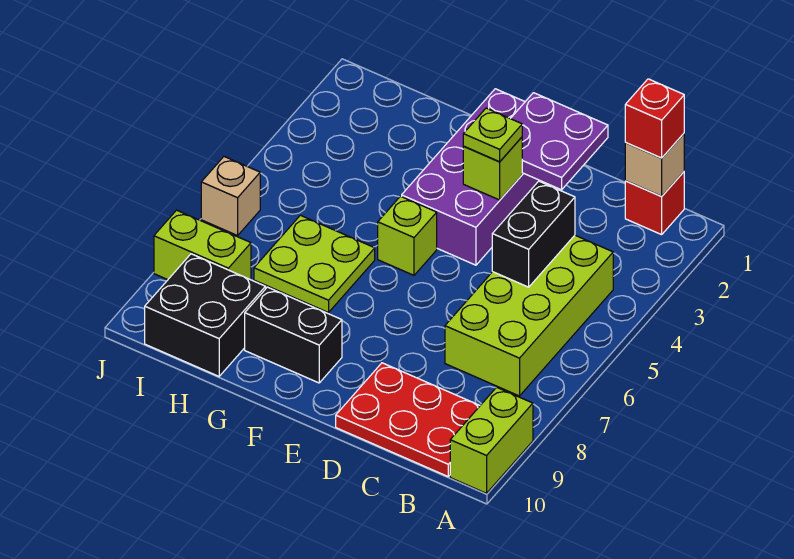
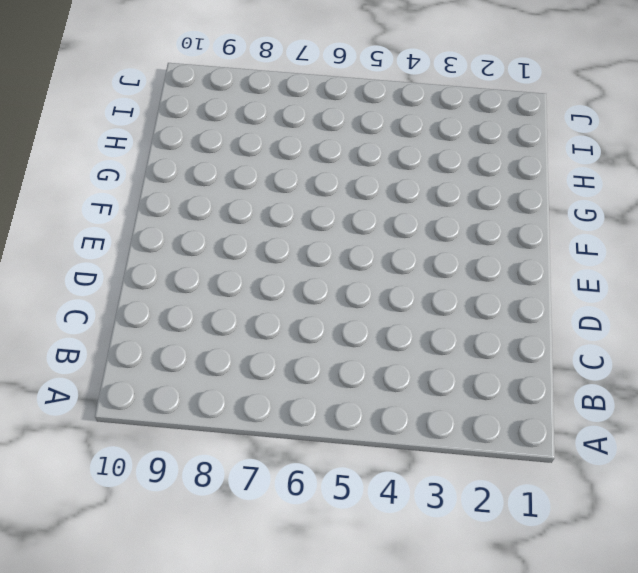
none -> lime brick A9:A10 level 1
none -> red brick B1 level 1
none -> lime brick B4:C7 level 1

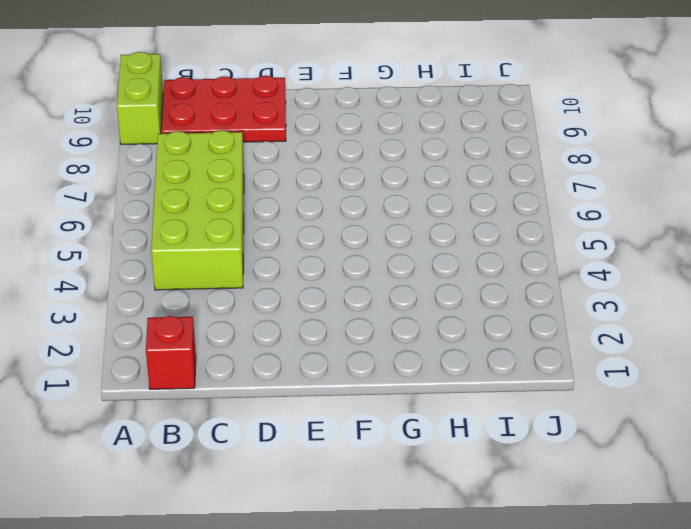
none -> purple brick E1:F4 level 1
none -> lime brick F5 level 1
none -> black brick F9:G9 level 1

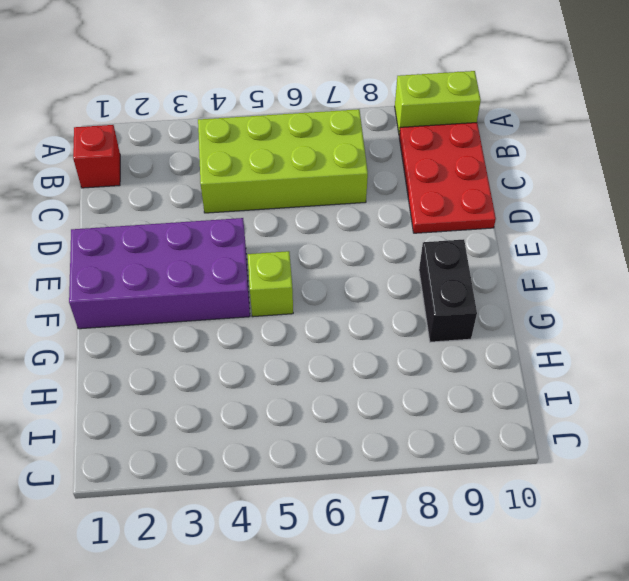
none -> lime plate G6:H7 level 1
none -> black brick H9:I10 level 1
none -> lime brick I8:J8 level 1

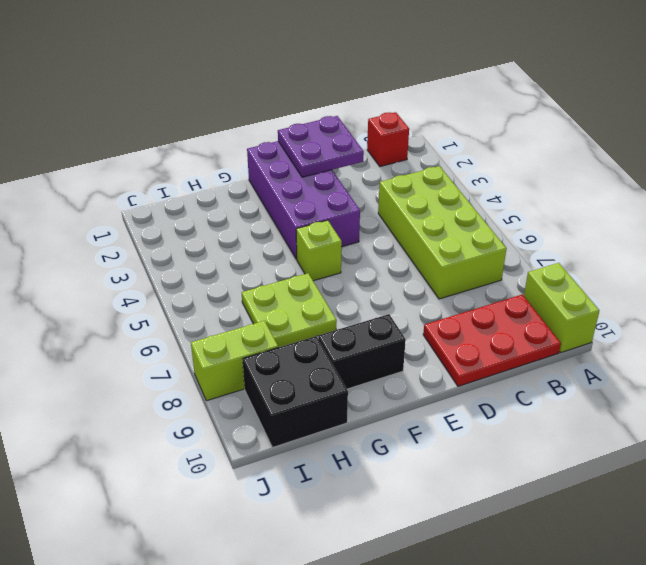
none -> tan brick J6 level 1
none -> tan brick B1 level 2
none -> black brick C4:C5 level 2

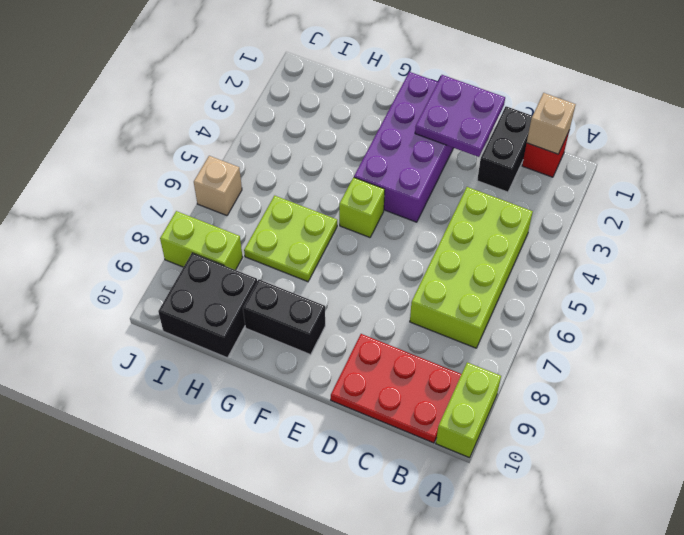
black brick C1:C2 level 1 -> black brick C4:C5 level 2
none -> lime brick E3 level 2
none -> red brick B1 level 3
none -> lime plate E3 level 3

